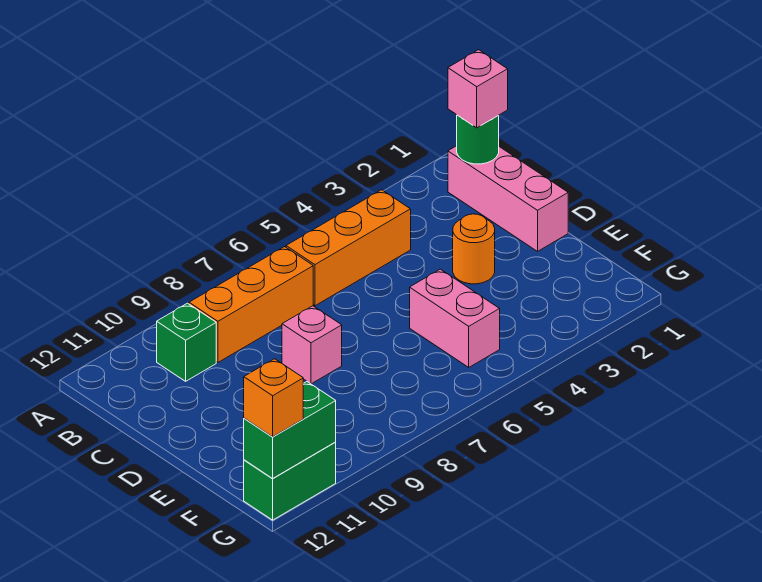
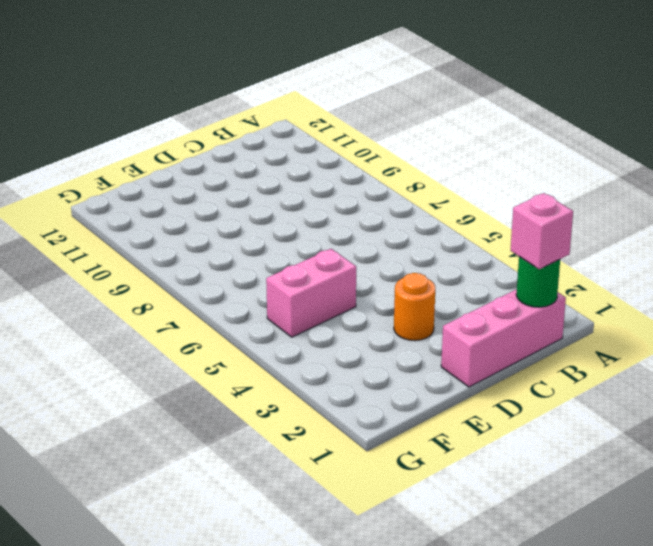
none -> orange brick B4:B6 level 1
none -> orange brick B7:B9 level 1
none -> green brick B10 level 1

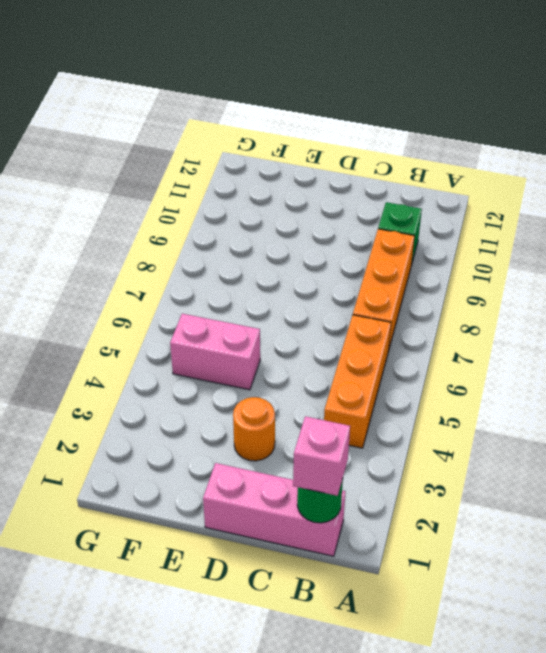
none -> pink brick D8 level 1
none -> green brick G11:G12 level 1
none -> green brick G11:G12 level 2

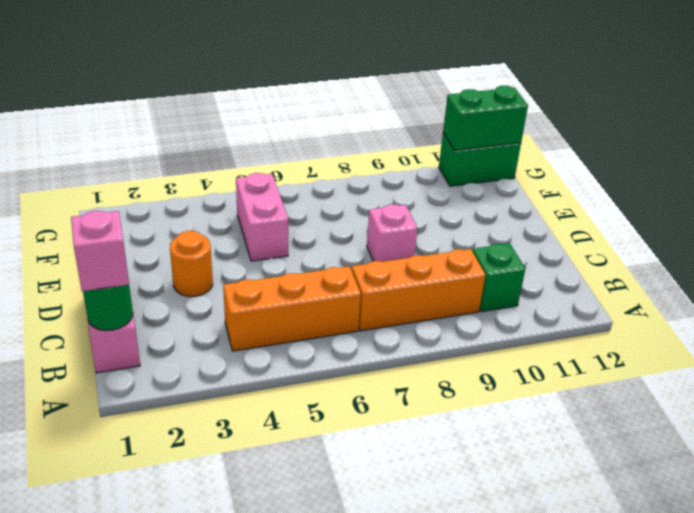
none -> orange brick G12 level 3

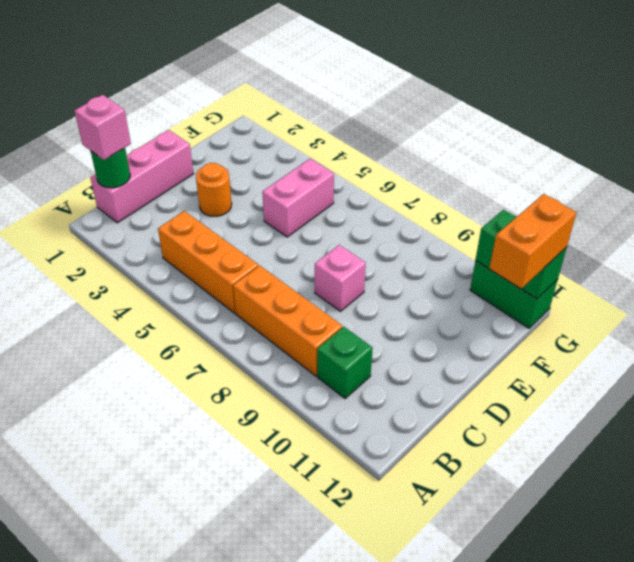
orange brick F12:G12 level 3 -> orange brick G12 level 3

